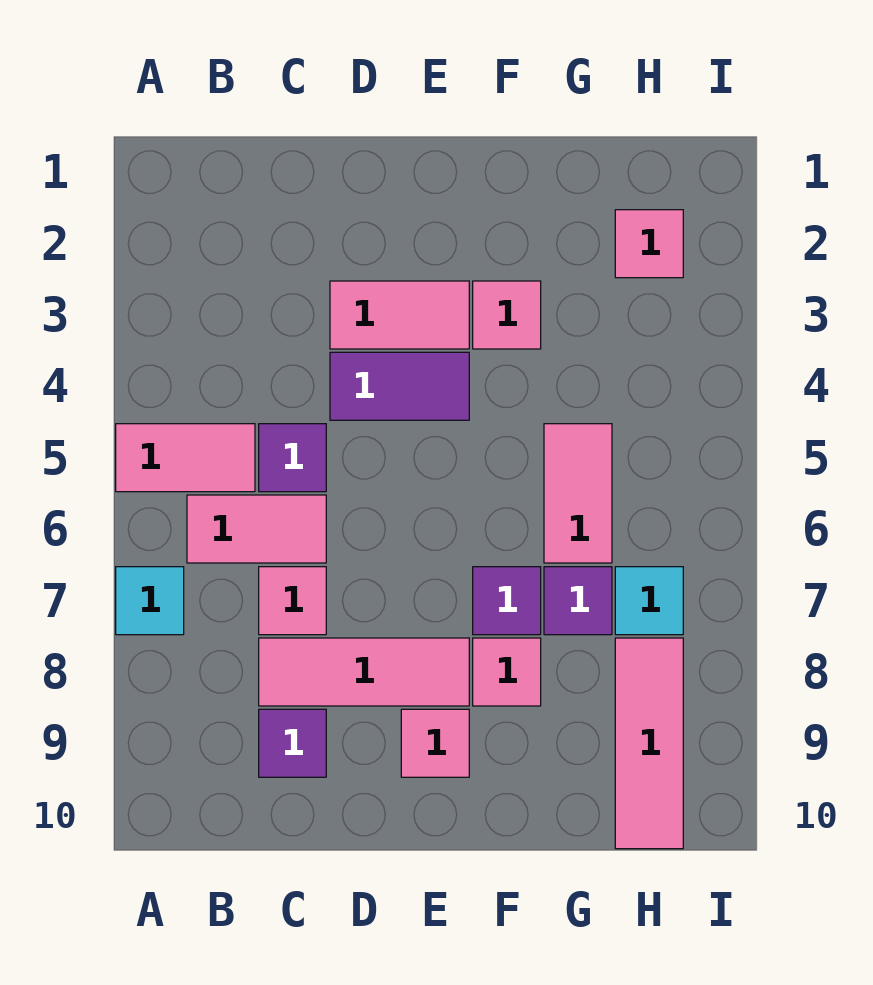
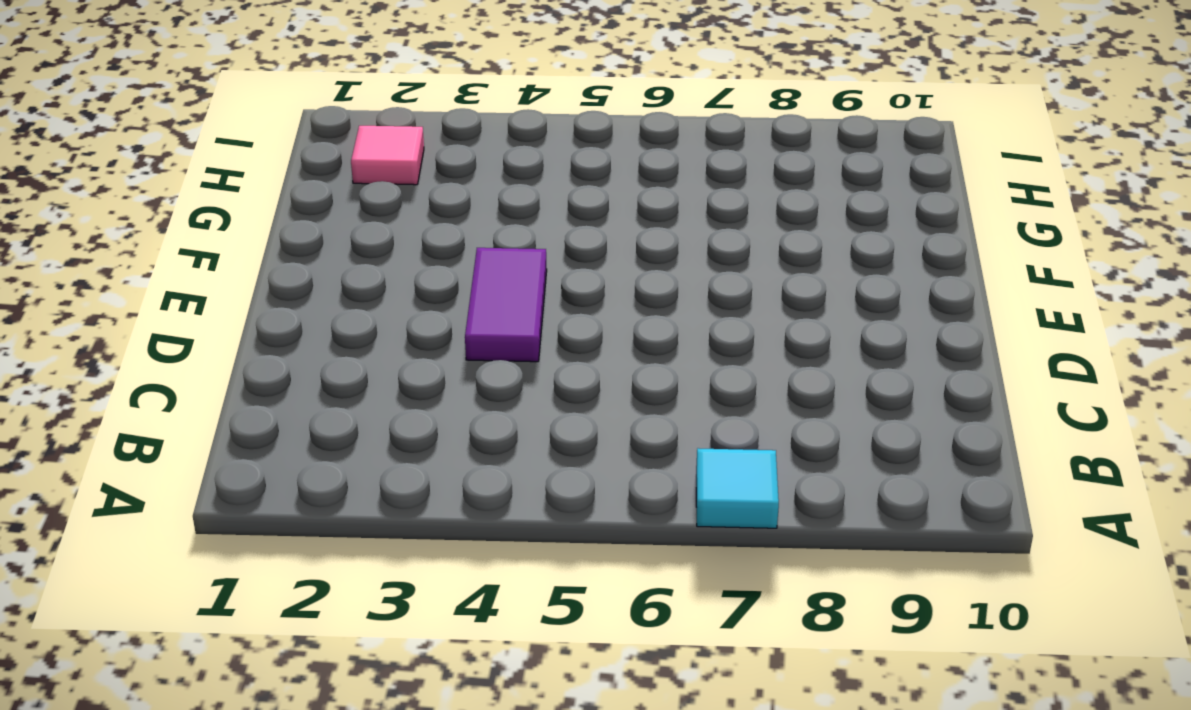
none -> pink tile A5:B5 level 1
none -> pink tile B6:C6 level 1
none -> purple tile C5 level 1

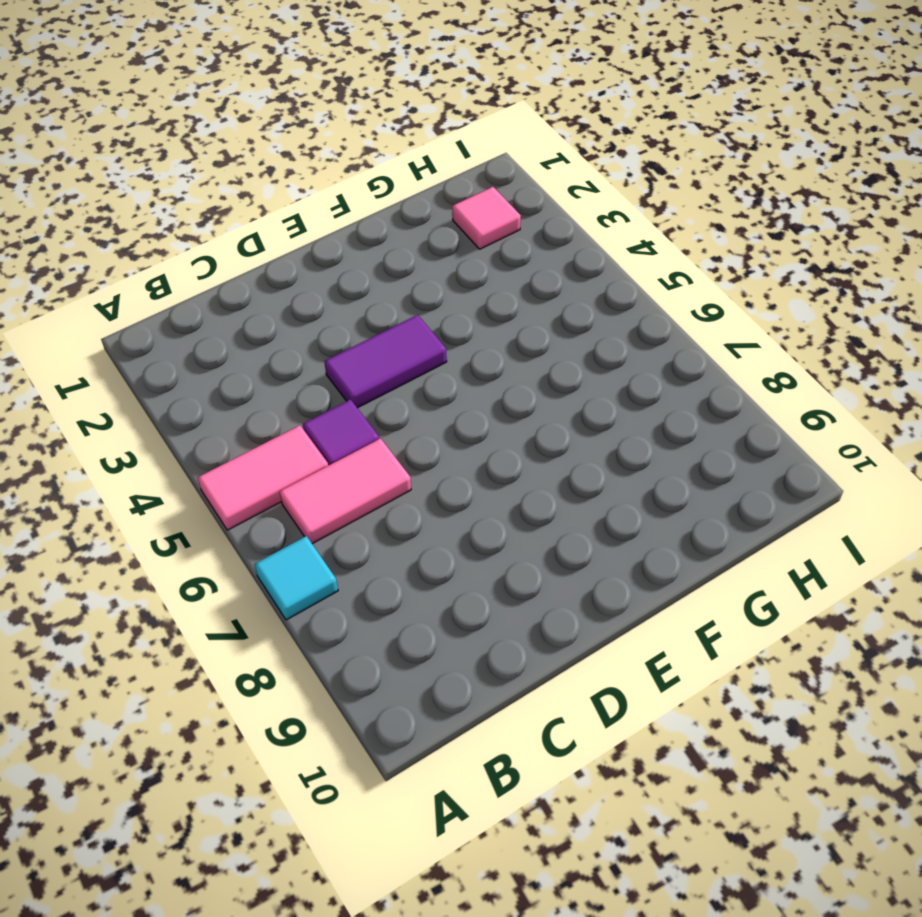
none -> pink tile C7 level 1
none -> pink tile C8:E8 level 1
none -> purple tile C9 level 1

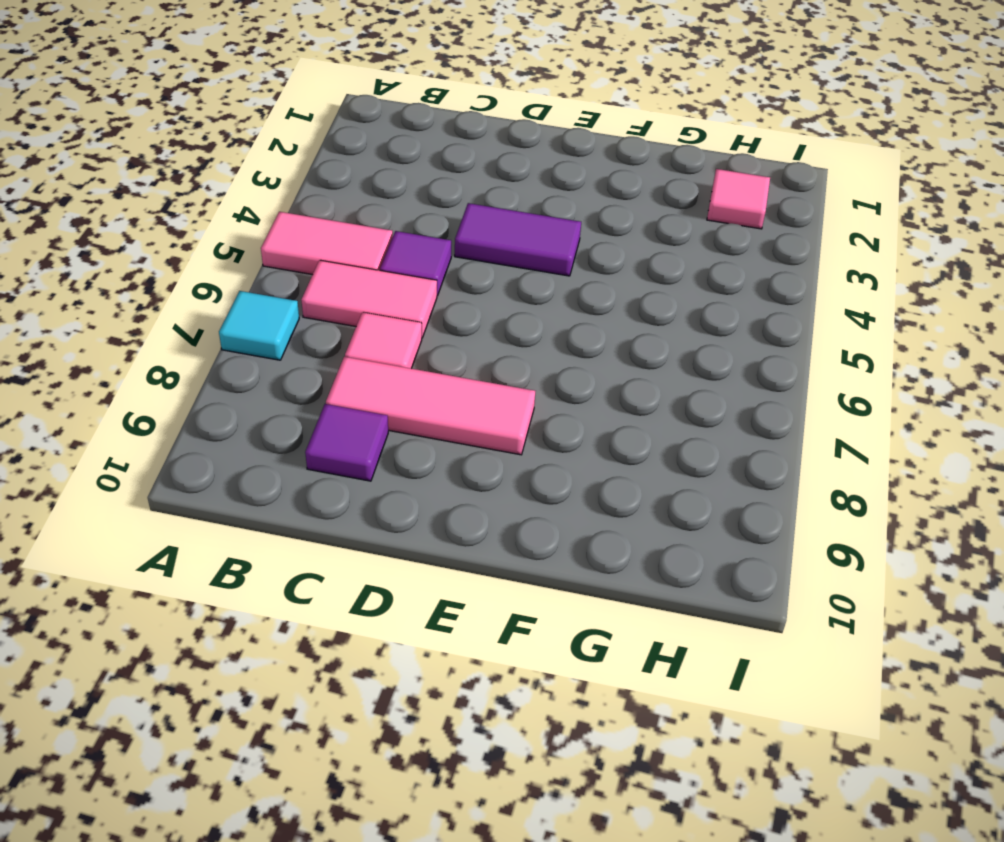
none -> pink tile D3:E3 level 1
none -> pink tile E9 level 1
none -> pink tile F3 level 1

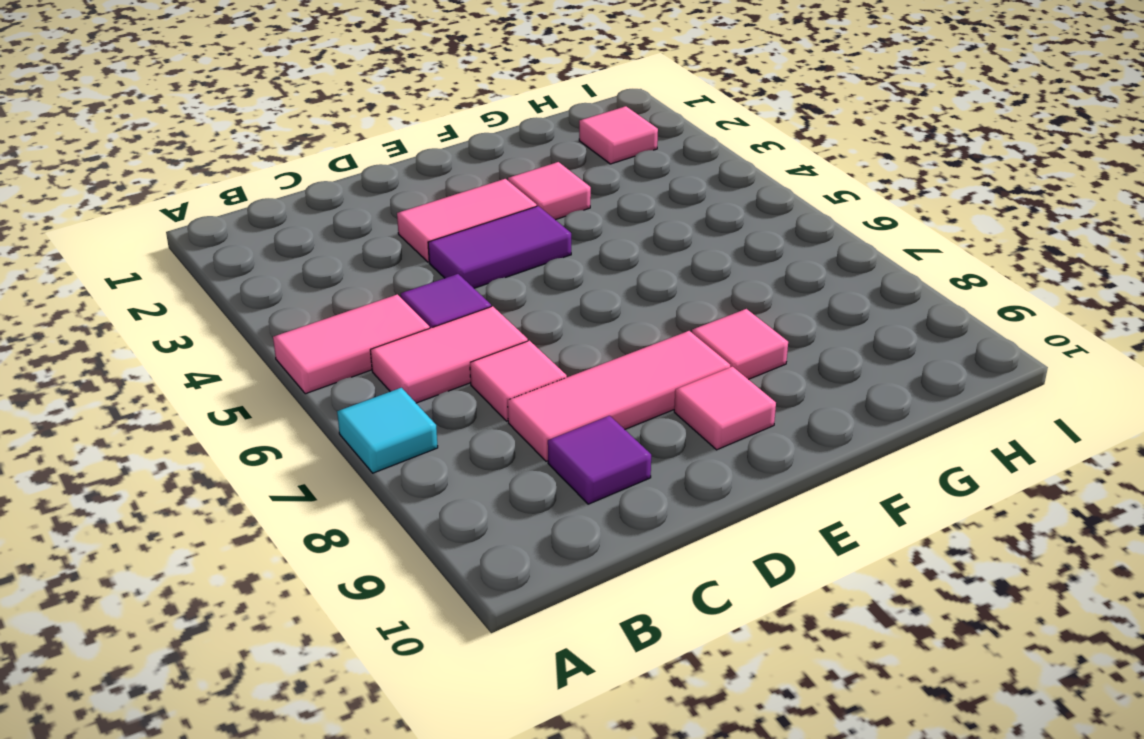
none -> purple tile F7 level 1
none -> pink tile G5:G6 level 1
none -> purple tile G7 level 1

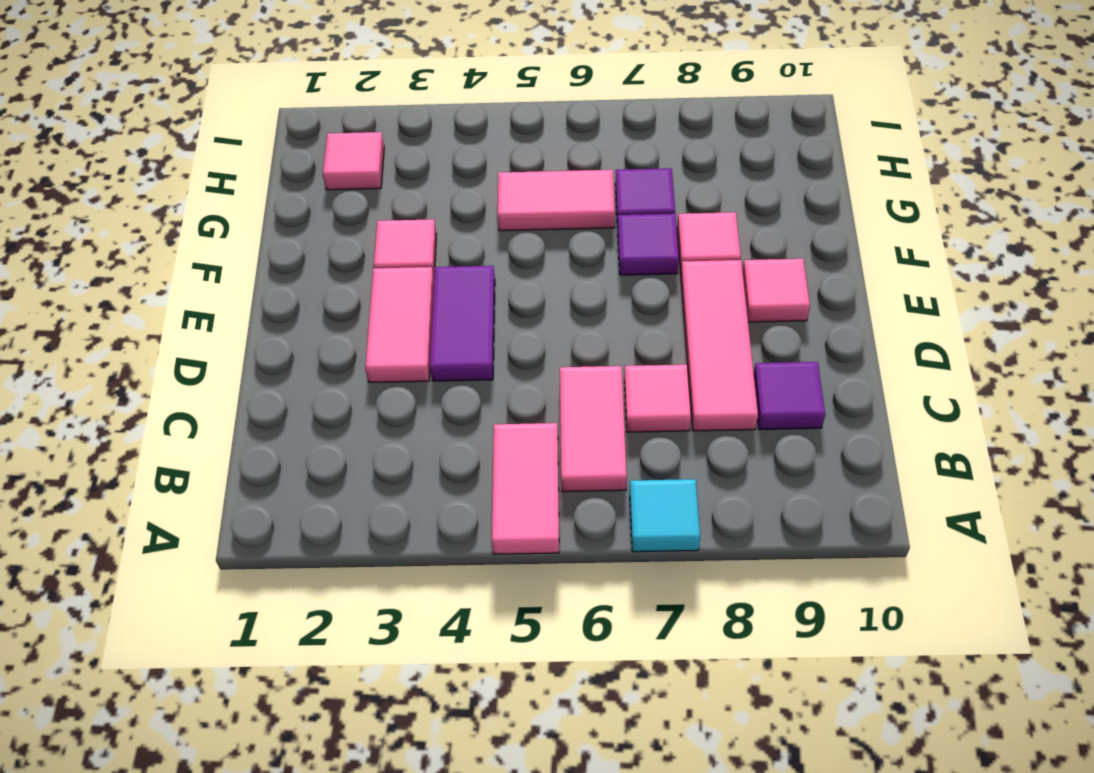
none -> purple tile C5 level 1
none -> cyan tile H7 level 1
none -> pink tile H8:H10 level 1

